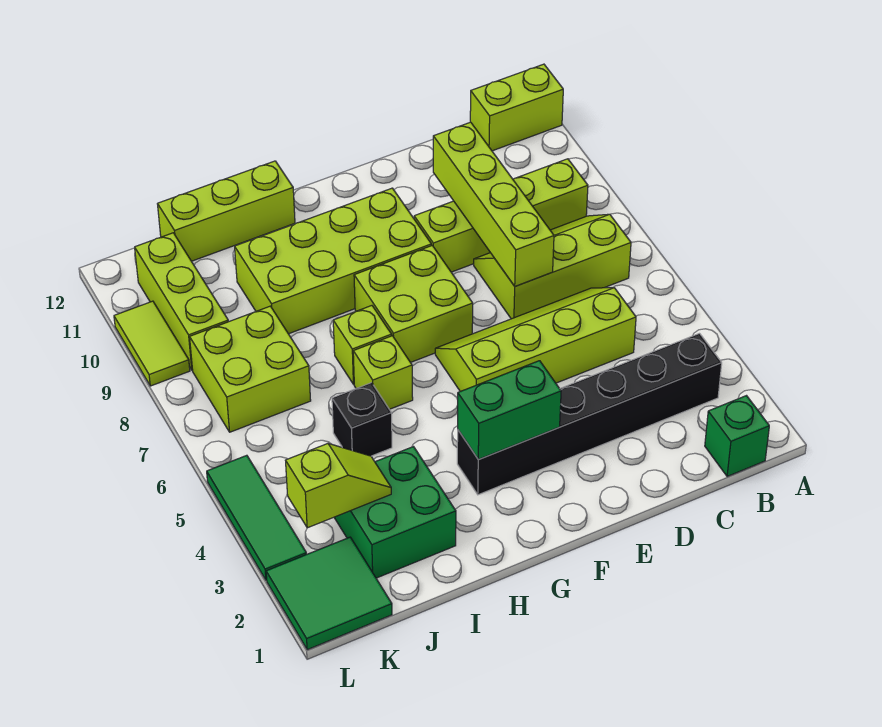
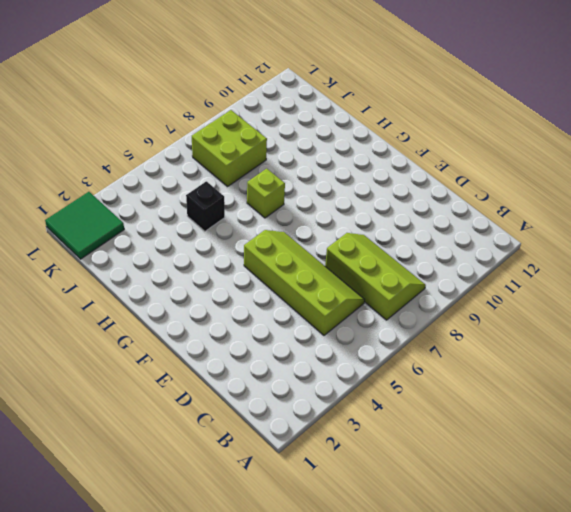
none -> lime brick A12:B12 level 1
none -> green brick B1 level 1
none -> black brick B3:G3 level 1

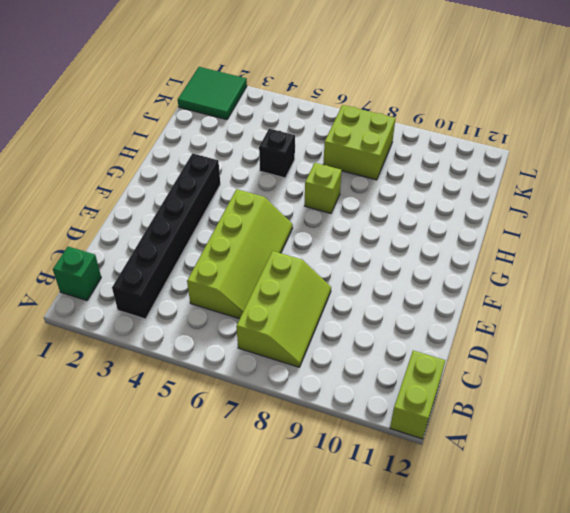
none -> lime brick B9:E9 level 1
none -> lime brick F7:G8 level 1
none -> lime brick F9:I10 level 1

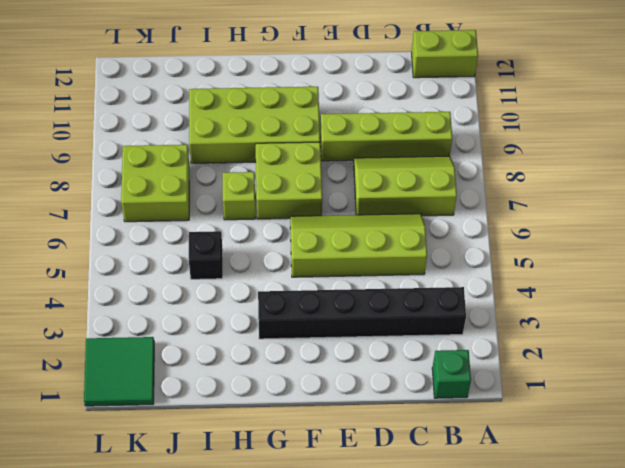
none -> lime brick H6 level 1
none -> lime brick H12:J12 level 1
none -> green brick I2:J3 level 1

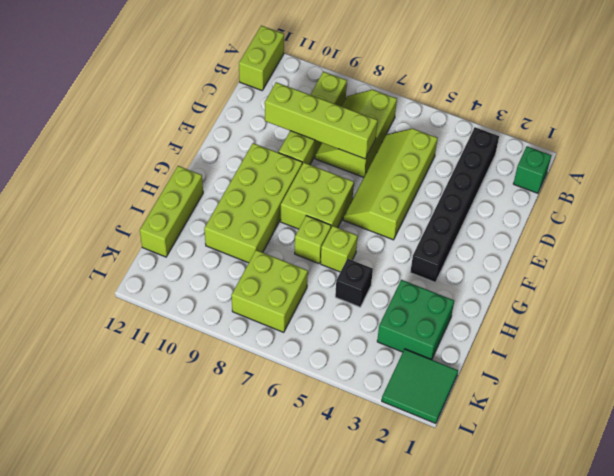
none -> lime brick K9:K11 level 1
none -> green tile L3:L5 level 1
none -> lime tile L9:L10 level 1

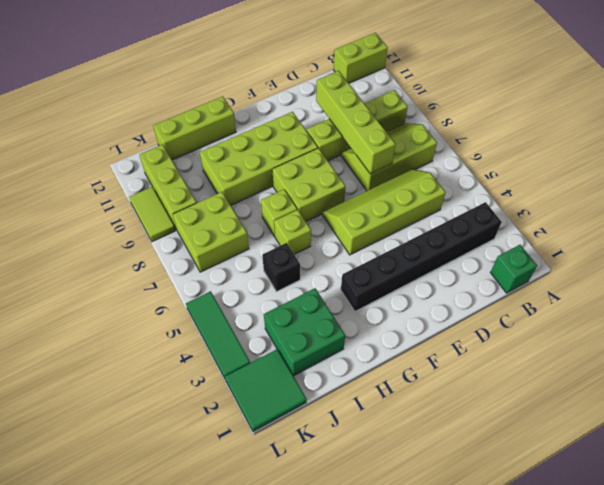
none -> green brick F3:G3 level 2
none -> lime slope J3:K3 level 2 top K

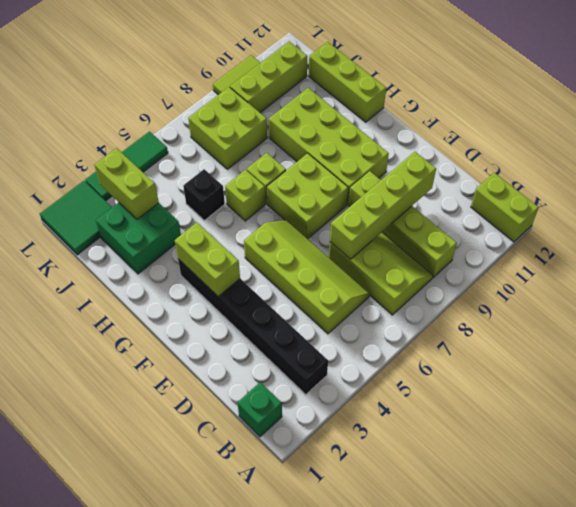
lime brick F3:G3 level 2 -> green brick F3:G3 level 2
lime brick J3:K3 level 2 -> lime slope J3:K3 level 2 top K

